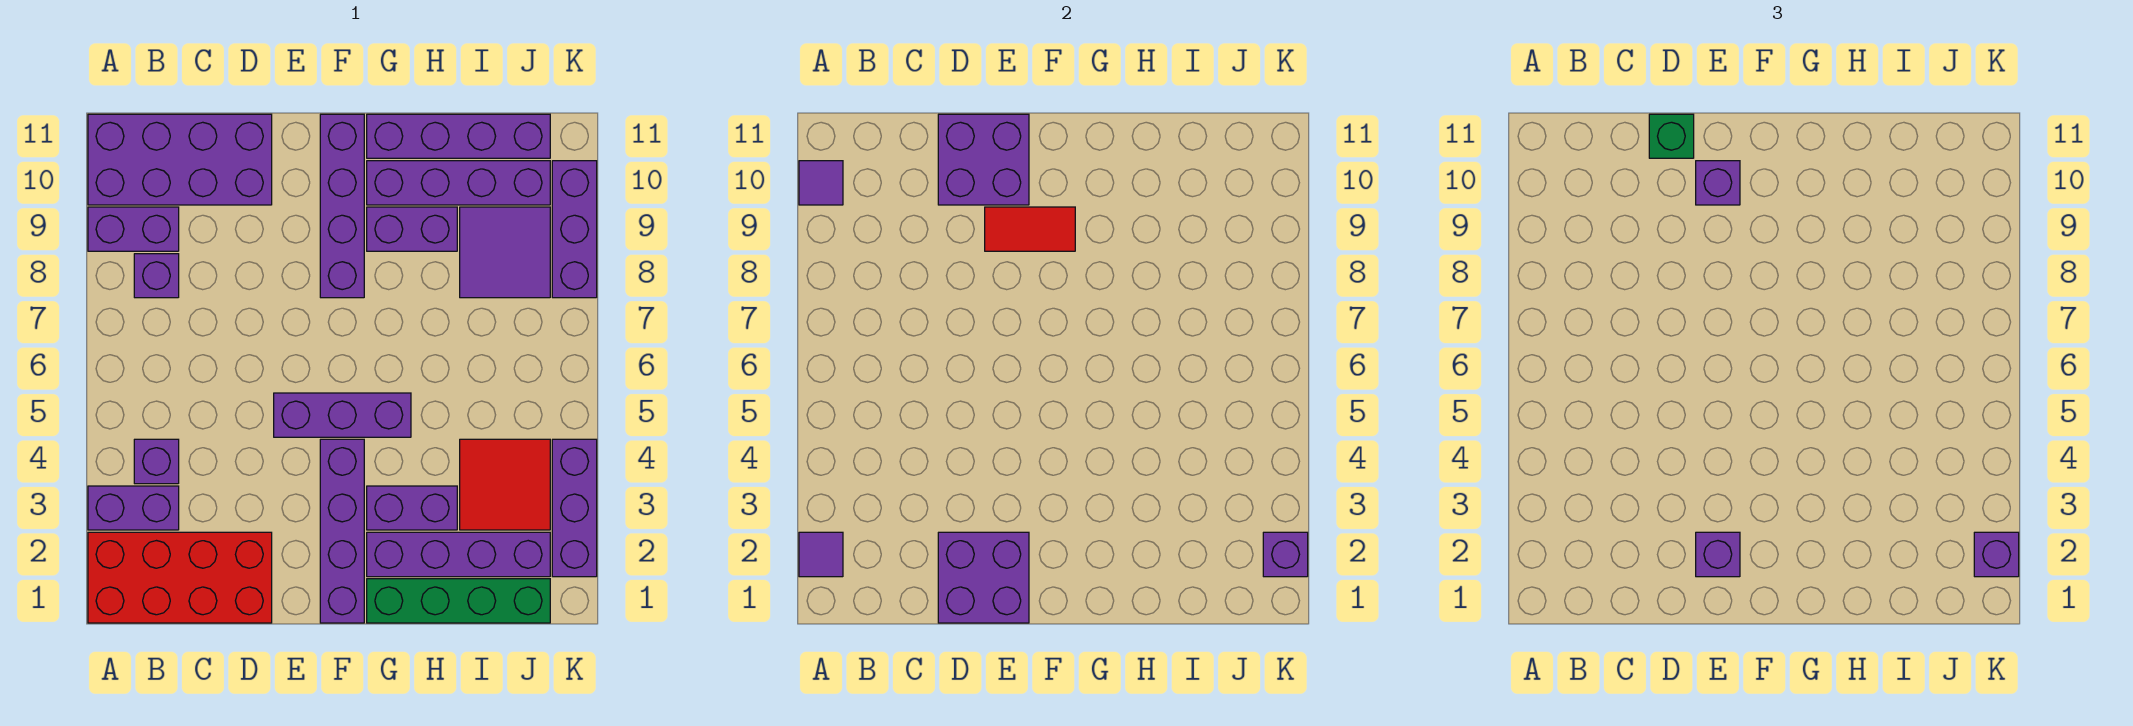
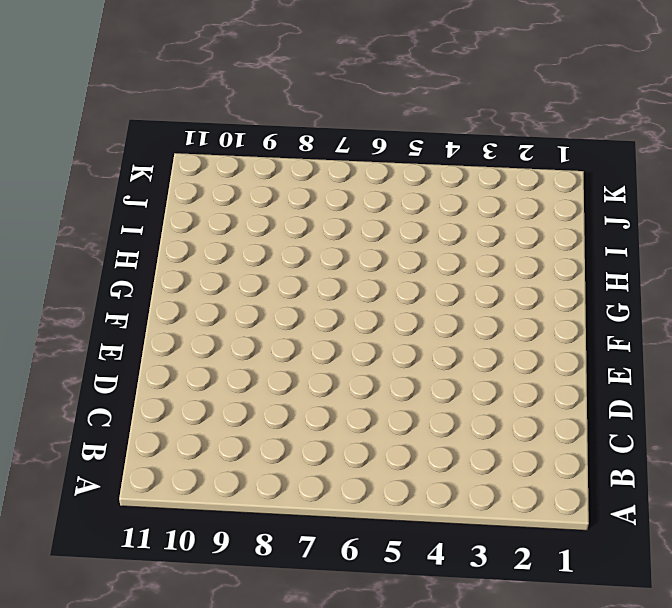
none -> red brick A1:D2 level 1
none -> purple brick A3:B3 level 1
none -> purple brick A9:B9 level 1

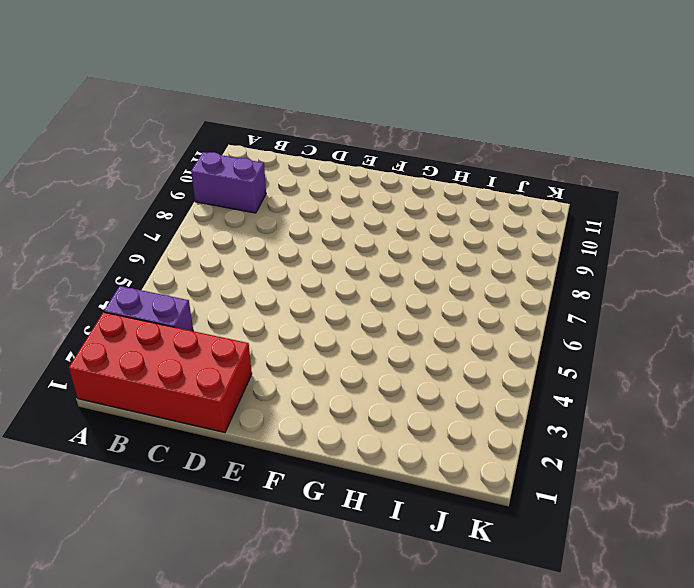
none -> purple brick A10:D11 level 1
none -> purple brick B4 level 1
none -> purple brick B8 level 1

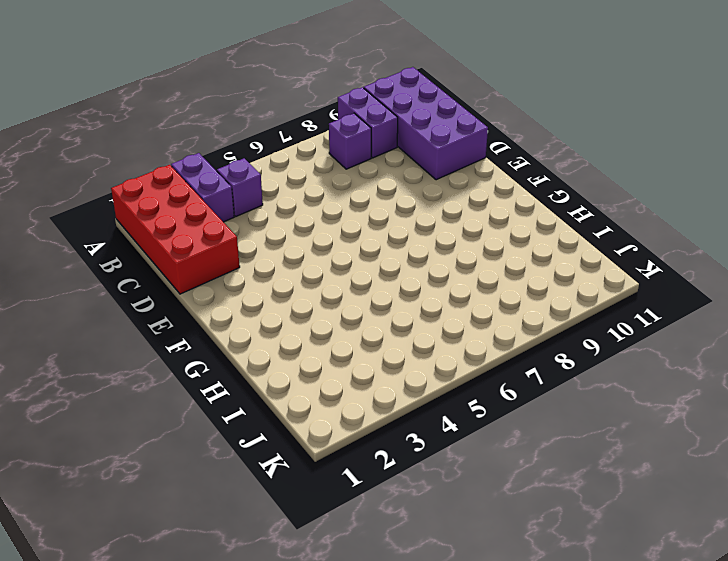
none -> purple brick E5:G5 level 1
none -> purple brick F1:F4 level 1
none -> purple brick F8:F11 level 1

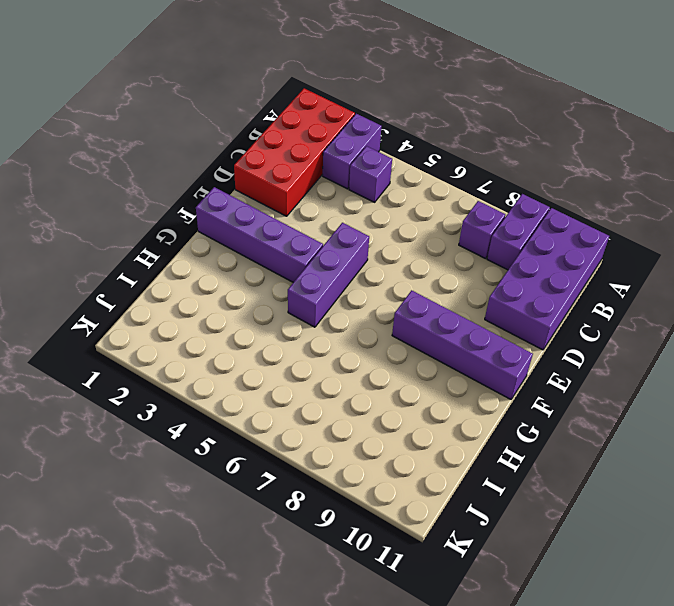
none -> green brick G1:J1 level 1
none -> purple brick G2:J2 level 1
none -> purple brick G3:H3 level 1

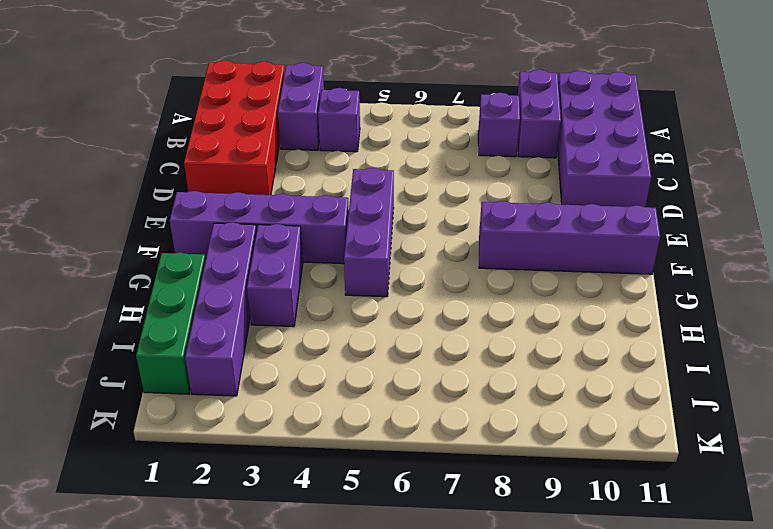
green brick H1:J1 level 1 -> green brick G1:J1 level 1
none -> purple brick G9:H9 level 1
none -> purple brick G10:J10 level 1
none -> purple brick G11:J11 level 1

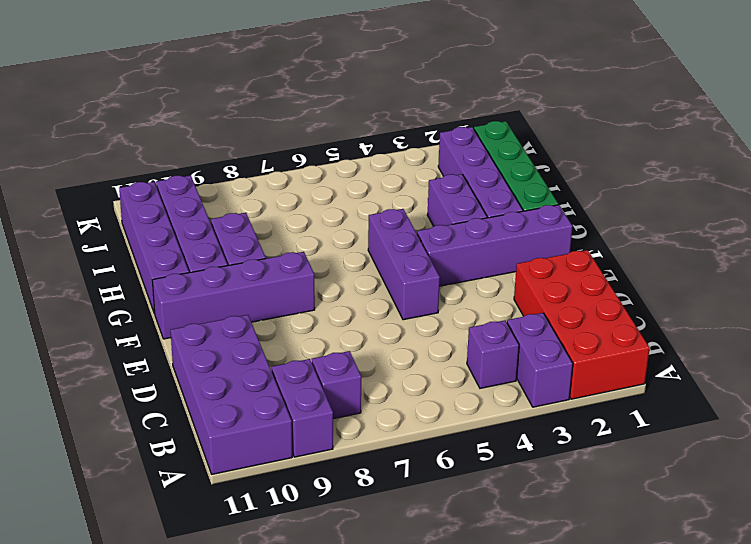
none -> red tile I3:J4 level 1
none -> purple tile I8:J9 level 1
none -> purple brick K2:K4 level 1

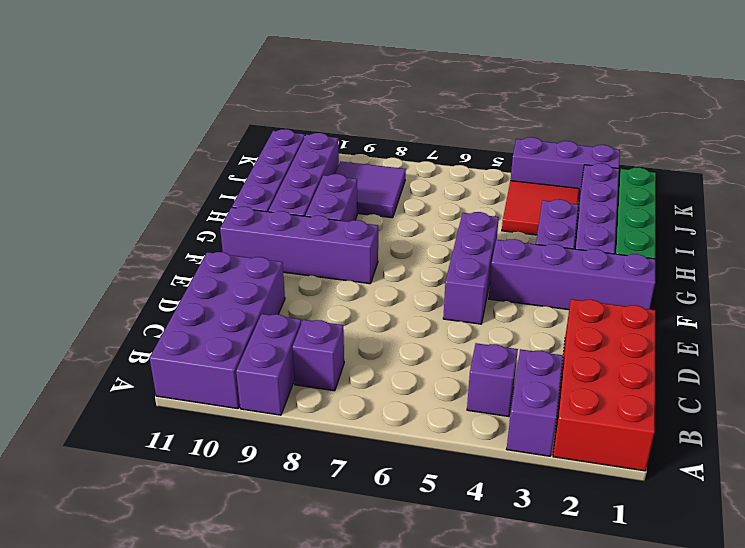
none -> purple brick K8:K10 level 1
none -> purple tile A2 level 2
none -> purple tile A10 level 2

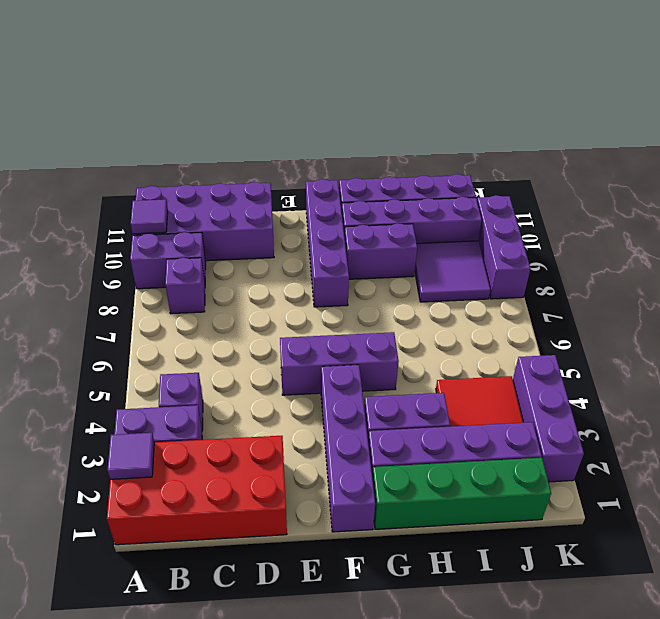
none -> purple brick D1:E2 level 2
none -> purple brick D10:E11 level 2
none -> red tile E9:F9 level 2

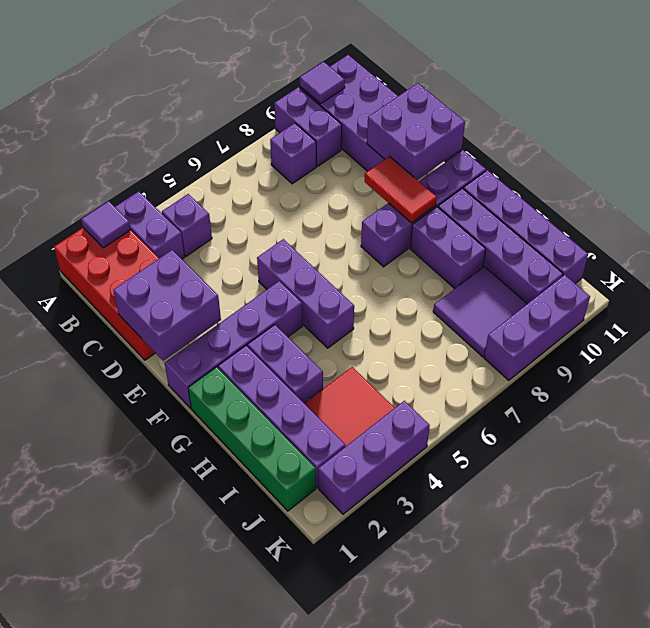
none -> purple brick K2 level 2
none -> green brick D11 level 3
none -> purple brick E2 level 3

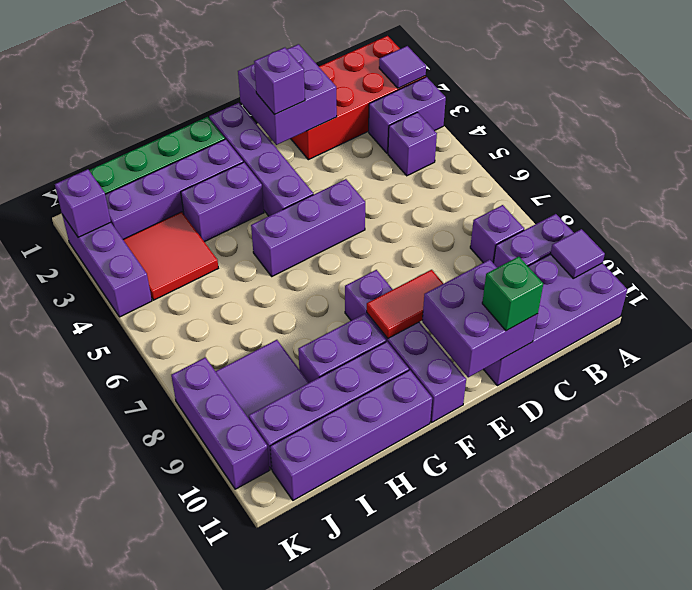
none -> purple brick E10 level 3
none -> purple brick K2 level 3

